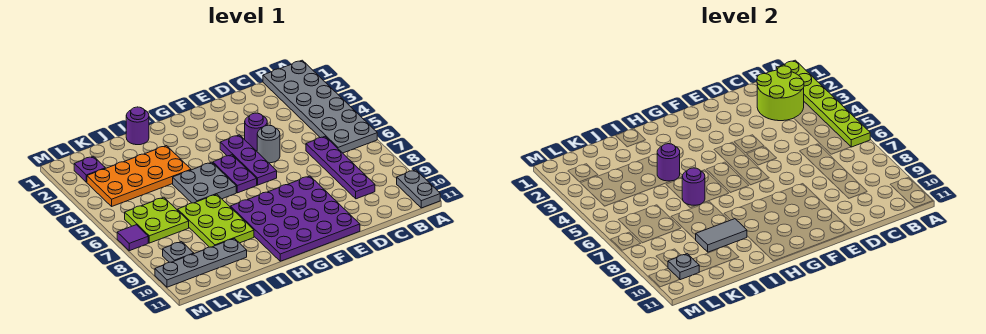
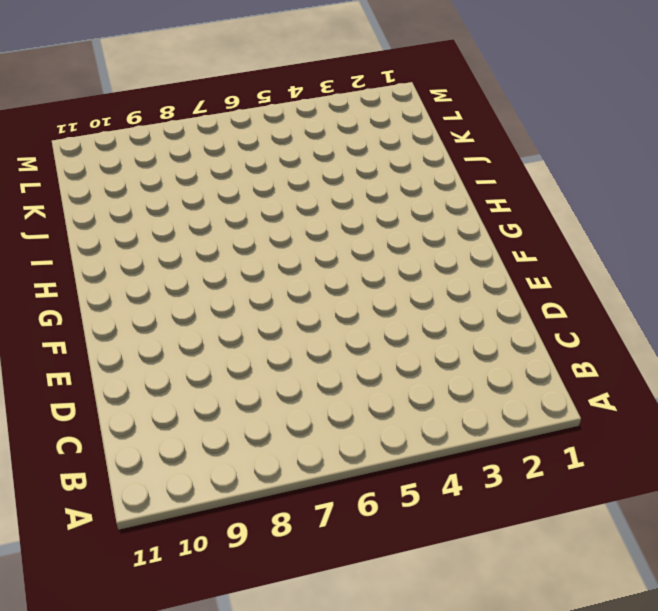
none -> grey plate A1:B6 level 1
none -> grey plate A10:A11 level 1
none -> purple plate C6:C9 level 1

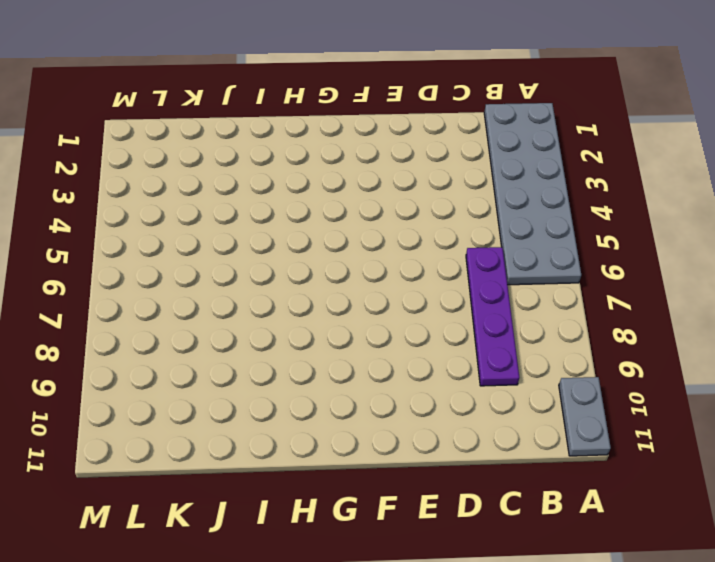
none -> purple round brick E4 level 1
none -> grey round brick E5 level 1
none -> purple plate E8:H11 level 1

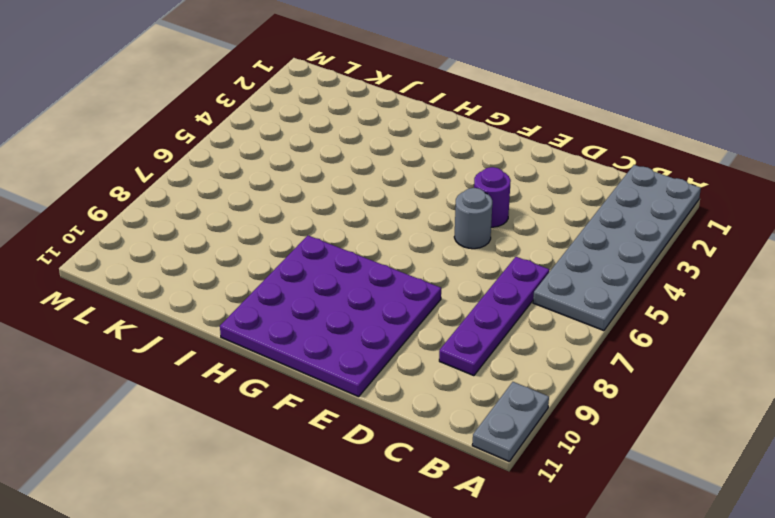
none -> purple plate F4:F6 level 1
none -> purple plate G5:G6 level 1
none -> grey plate H5:I6 level 1

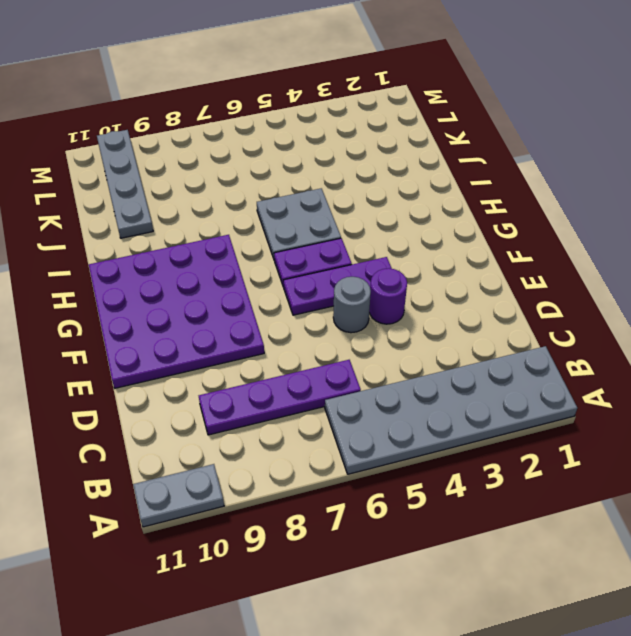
none -> purple round brick I1 level 1
none -> orange plate I3:L4 level 1
none -> lime plate I7:J9 level 1

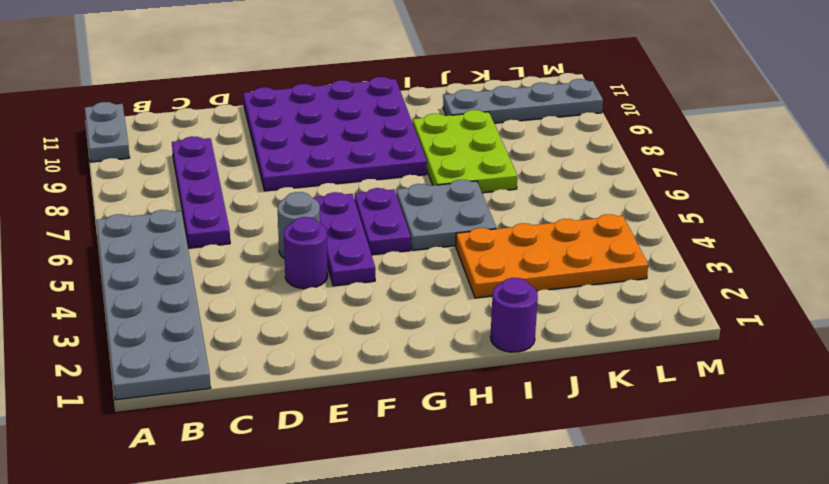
none -> lime plate K6:L7 level 1
none -> purple plate L2 level 1
none -> grey plate L9 level 1

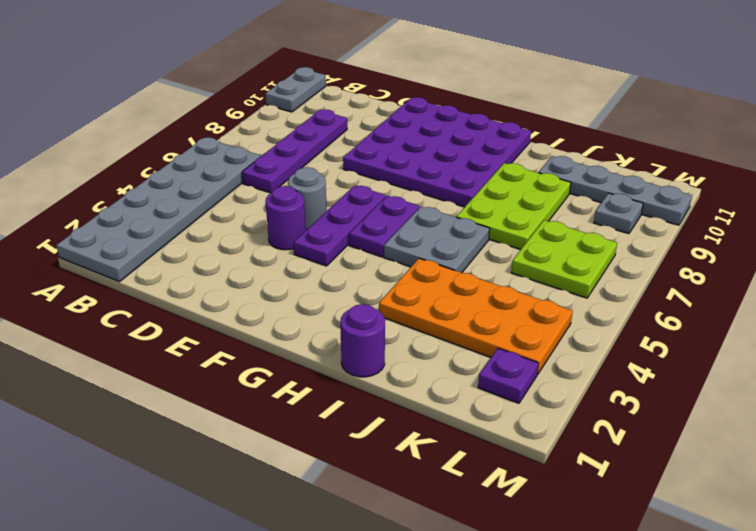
none -> purple tile M7 level 1
none -> lime plate A1:A6 level 2
none -> lime round brick B2:C3 level 2

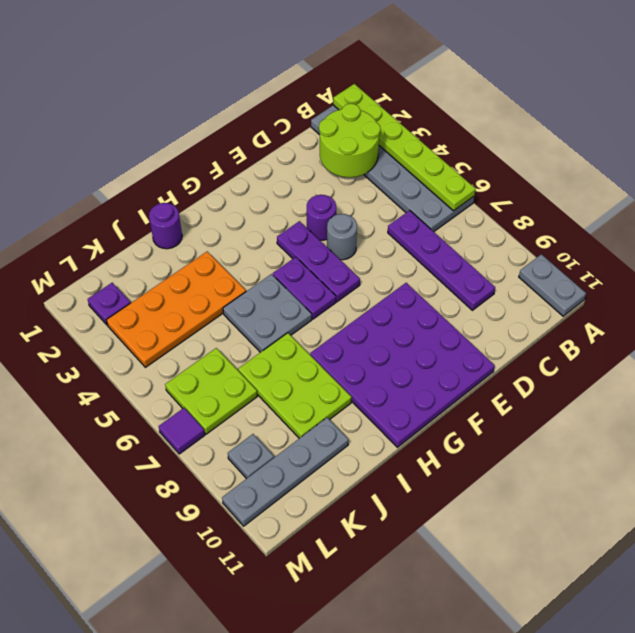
none -> purple round brick I4 level 2
none -> purple round brick I6 level 2
none -> grey tile I9:J9 level 2

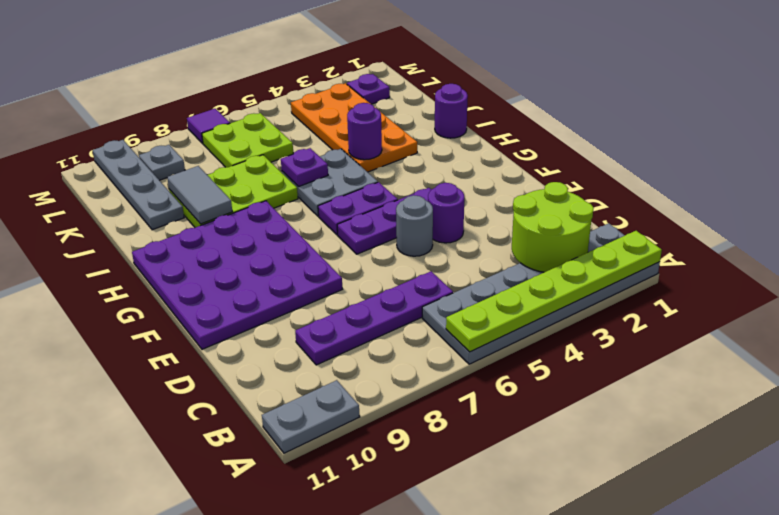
purple plate I6 level 2 -> purple round brick I6 level 2
none -> grey plate L10 level 2

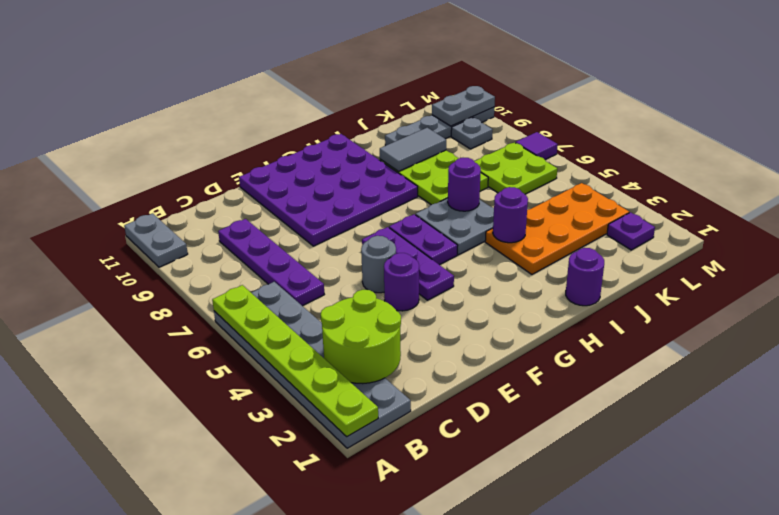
grey plate L10:M10 level 2 -> grey plate L10 level 2

